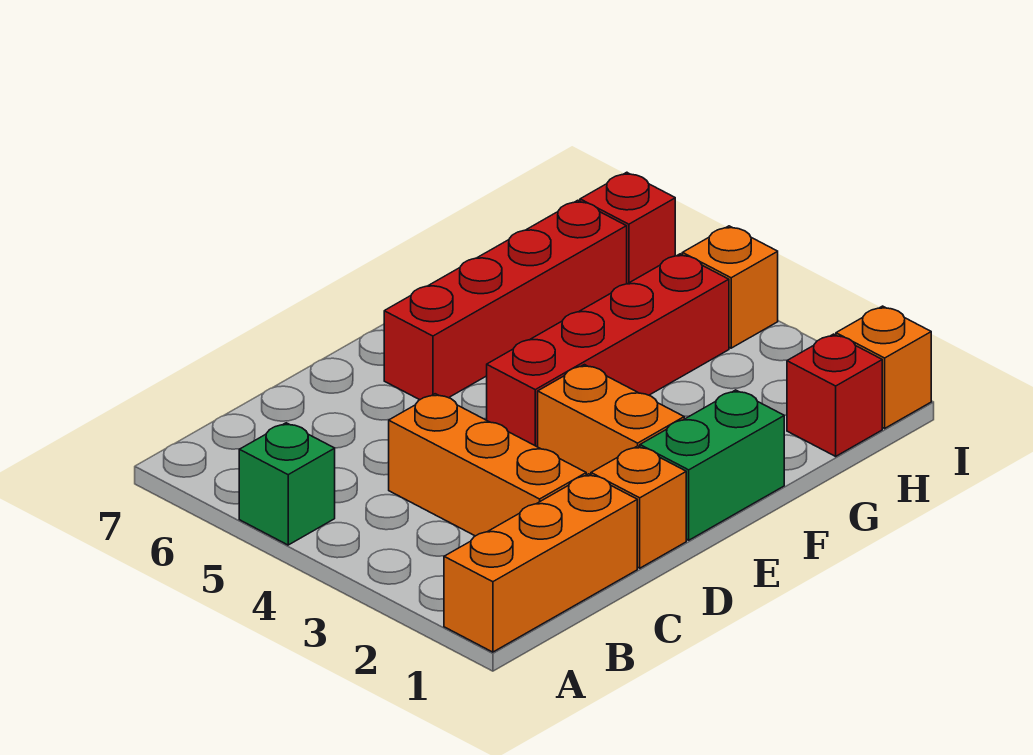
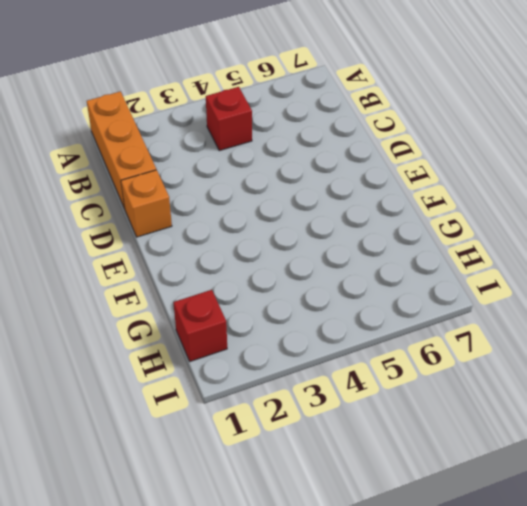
red brick B4 level 1 -> red brick I6 level 1
none -> green brick A5 level 1
none -> orange brick C2:C4 level 1
none -> green brick E1:F1 level 1

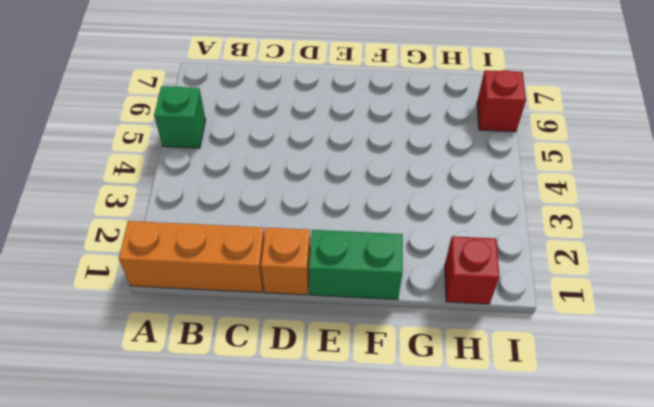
none -> orange brick C2:C4 level 1
none -> orange brick E2:E3 level 1
none -> red brick E4:H4 level 1

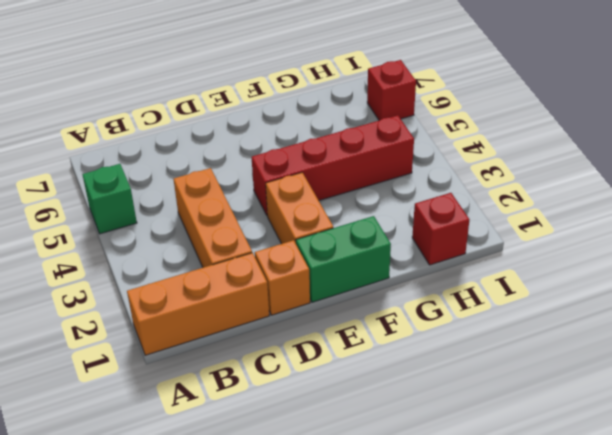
none -> red brick E6:H6 level 1
none -> orange brick I1 level 1
none -> orange brick I4 level 1

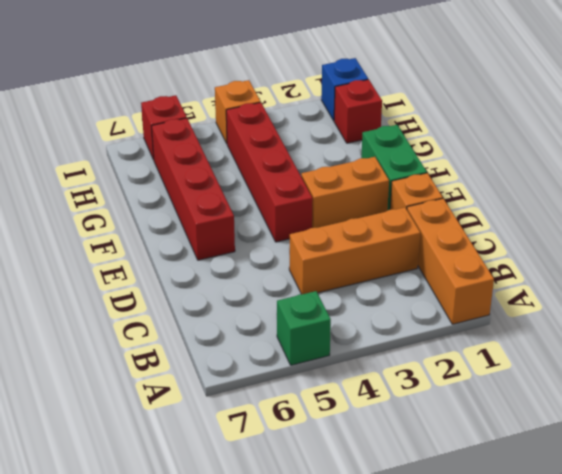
blue brick I1 level 1 -> orange brick I1 level 1

